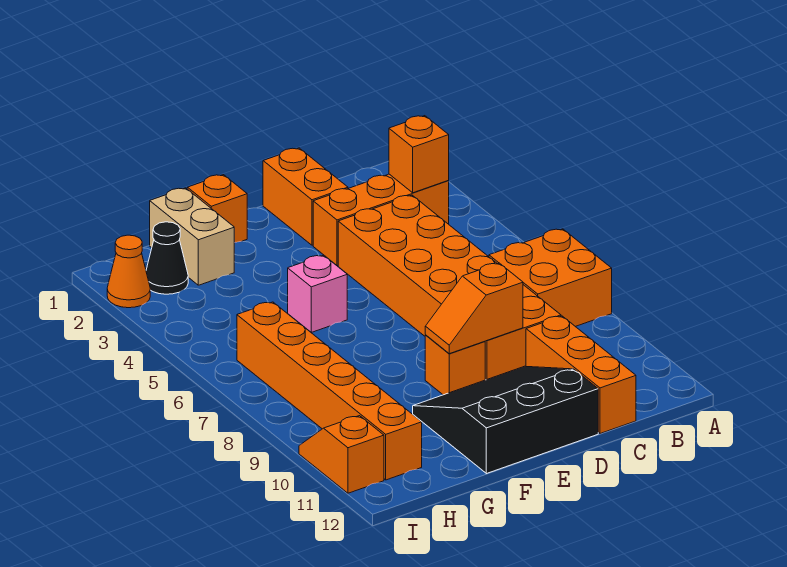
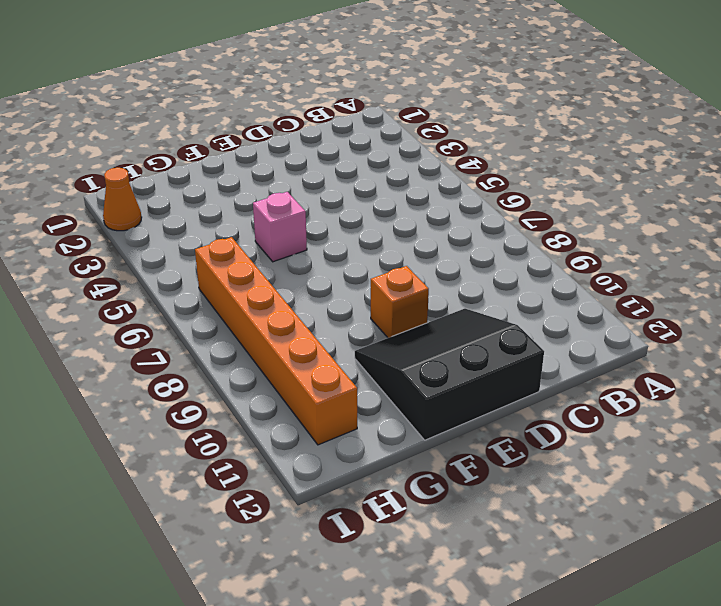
none -> orange brick A7:B8 level 1
none -> orange brick B3:D3 level 1
none -> orange brick C4:D9 level 1

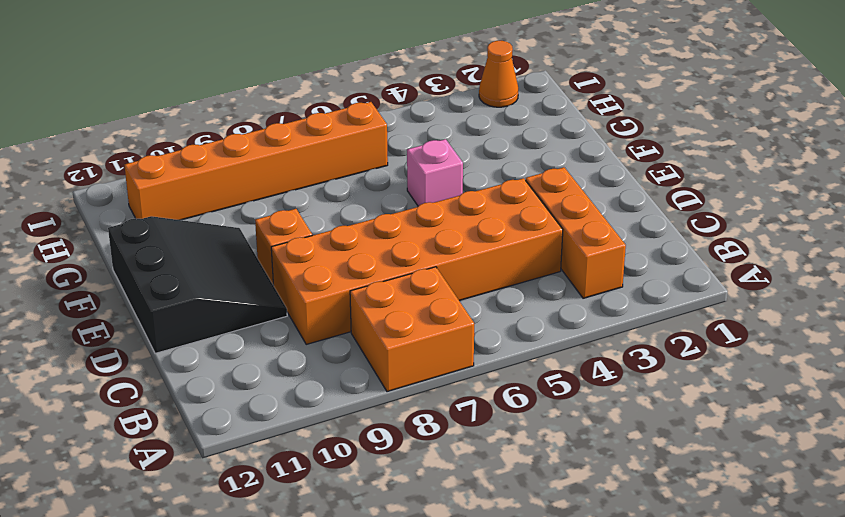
none -> orange brick C10:C12 level 1
none -> orange brick D1:D2 level 1
none -> orange brick F1 level 1

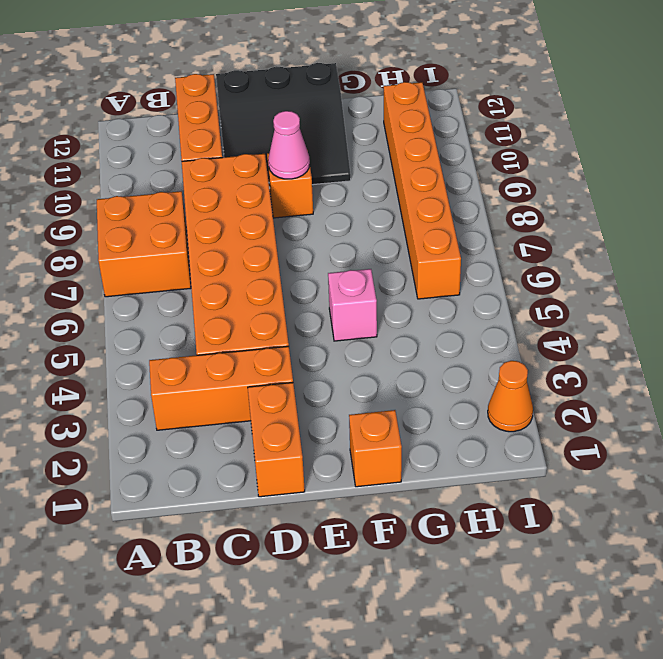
pink cone E9 level 2 -> orange slope D9:E9 level 2 top D
none -> tan brick G1:G2 level 1
none -> black cone H2 level 1
none -> orange slope I10:I11 level 1 top 11

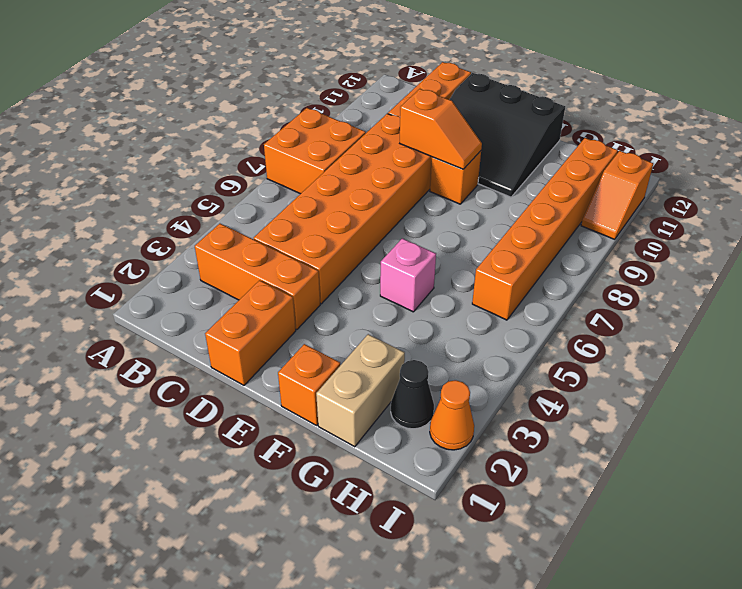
none -> orange brick B3 level 2

